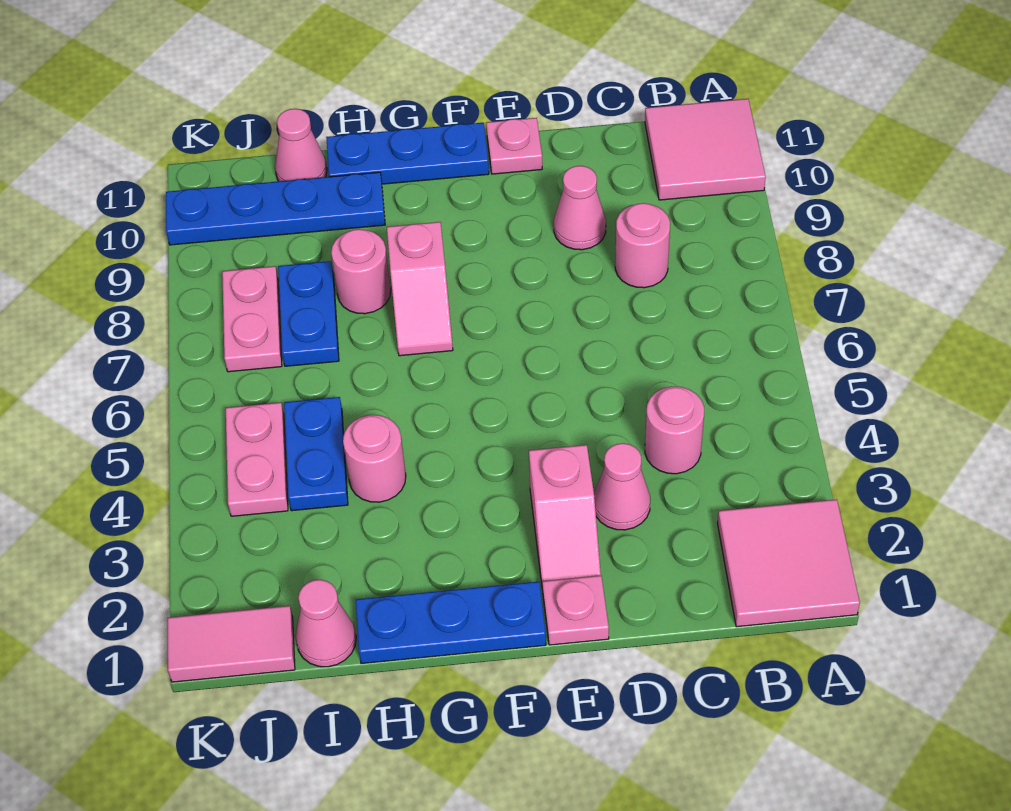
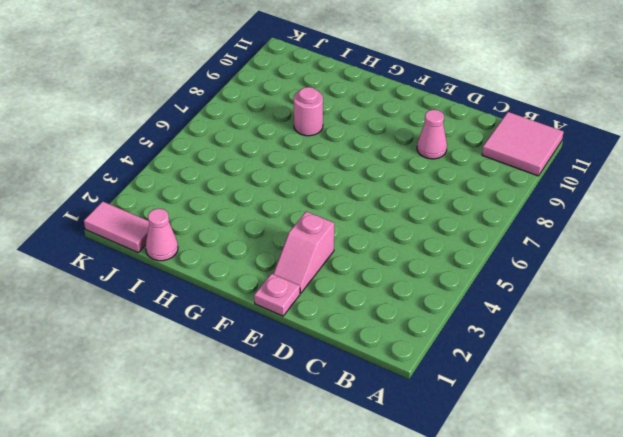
none -> pink tile A1:B2 level 1
none -> pink round brick C4 level 1
none -> pink round brick C8 level 1

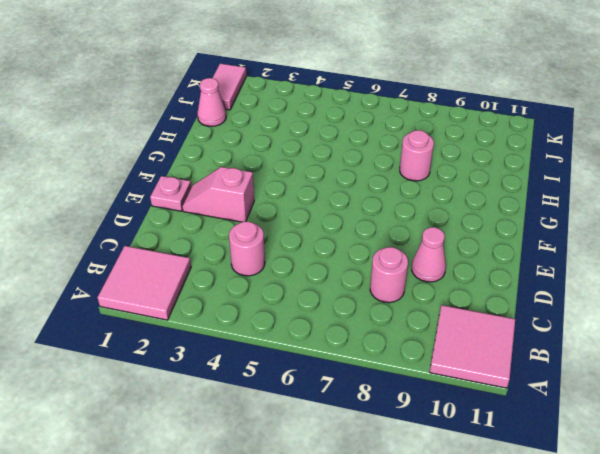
none -> pink cone D3 level 1
none -> pink plate E11 level 1
none -> blue plate F1:H1 level 1

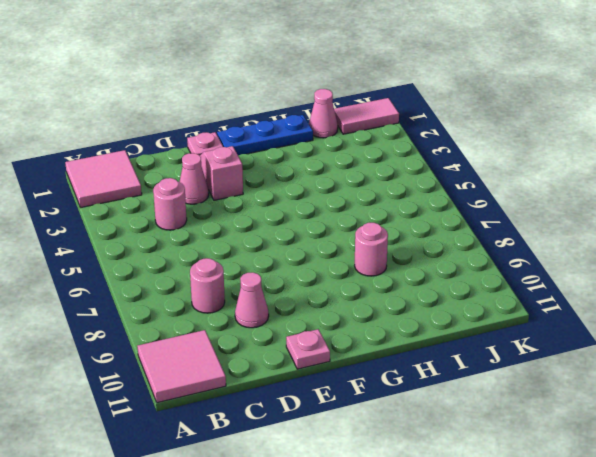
none -> blue plate F11:H11 level 1
none -> pink slope G7:G8 level 1 top 8
none -> pink round brick H4 level 1

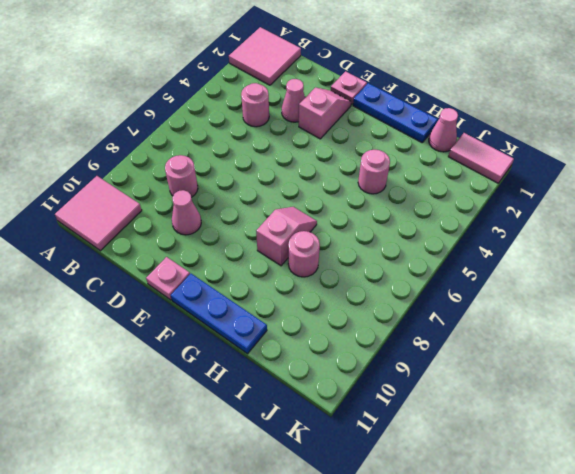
none -> blue plate H10:K10 level 1
none -> blue plate I4:I5 level 1
none -> blue plate I7:I8 level 1

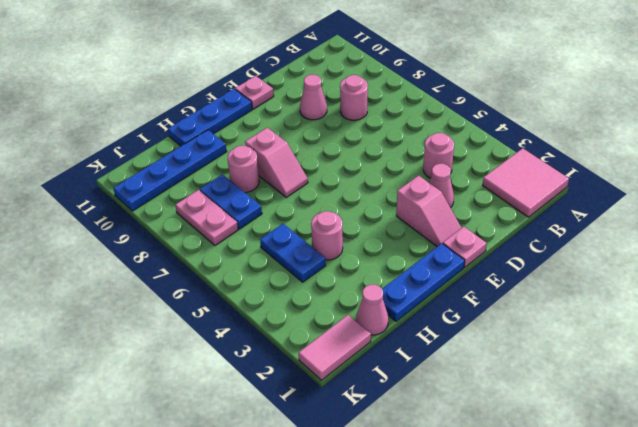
none -> pink tile A10:B11 level 1
none -> pink cone I11 level 1
none -> pink plate J4:J5 level 1

